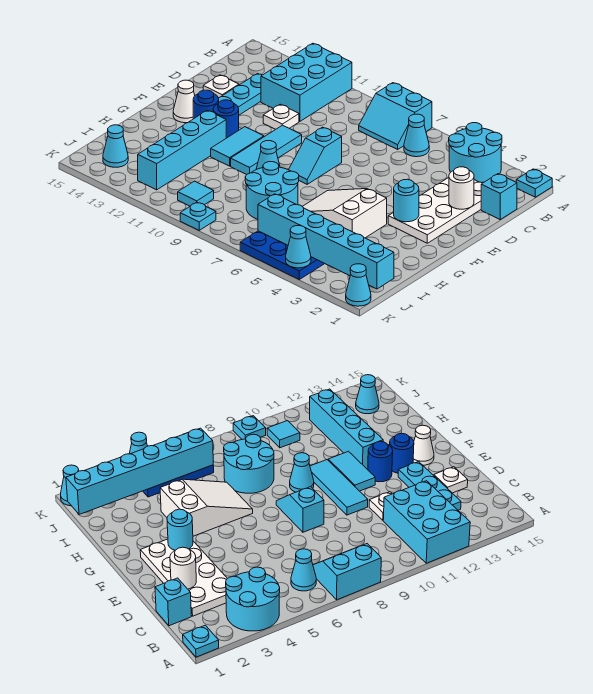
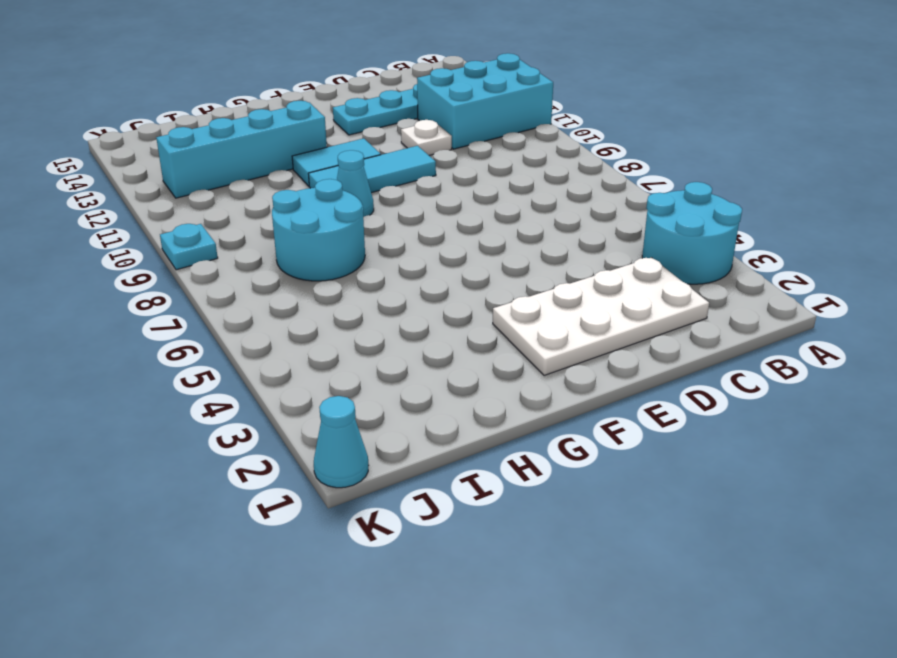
none -> cyan plate A1 level 1
none -> cyan slope A7:B8 level 1 top A
none -> cyan cone B6 level 1

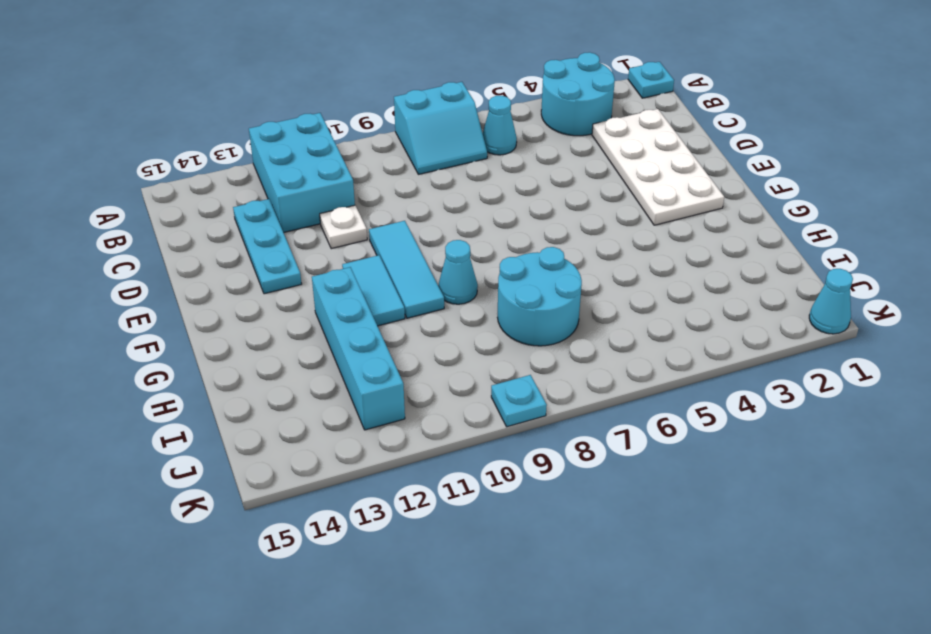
none -> cyan brick C1 level 1
none -> white plate D14 level 1
none -> cyan slope E8:F8 level 1 top E

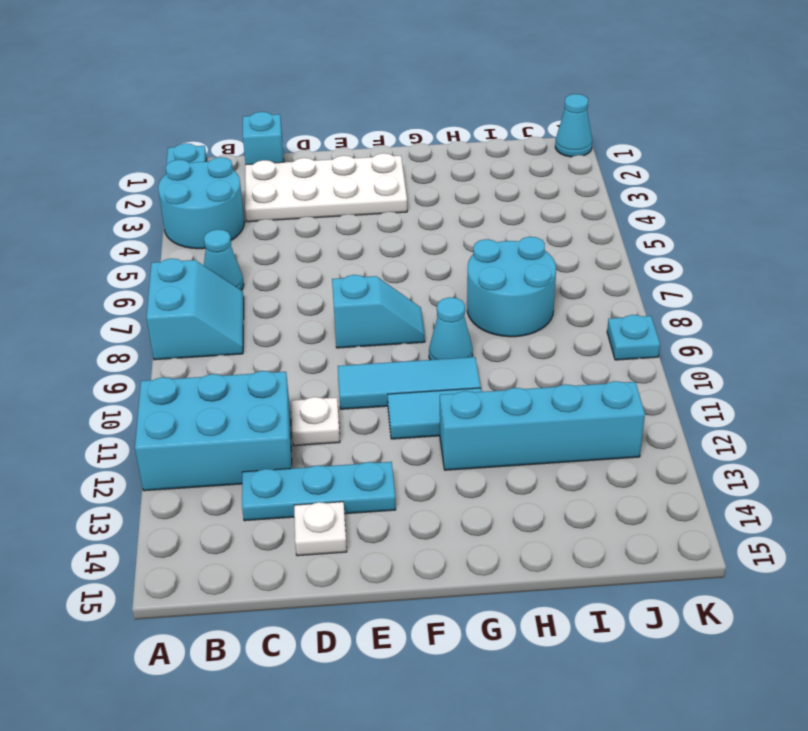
none -> blue round brick F12 level 1
none -> blue round brick F13 level 1
none -> white cone F14 level 1

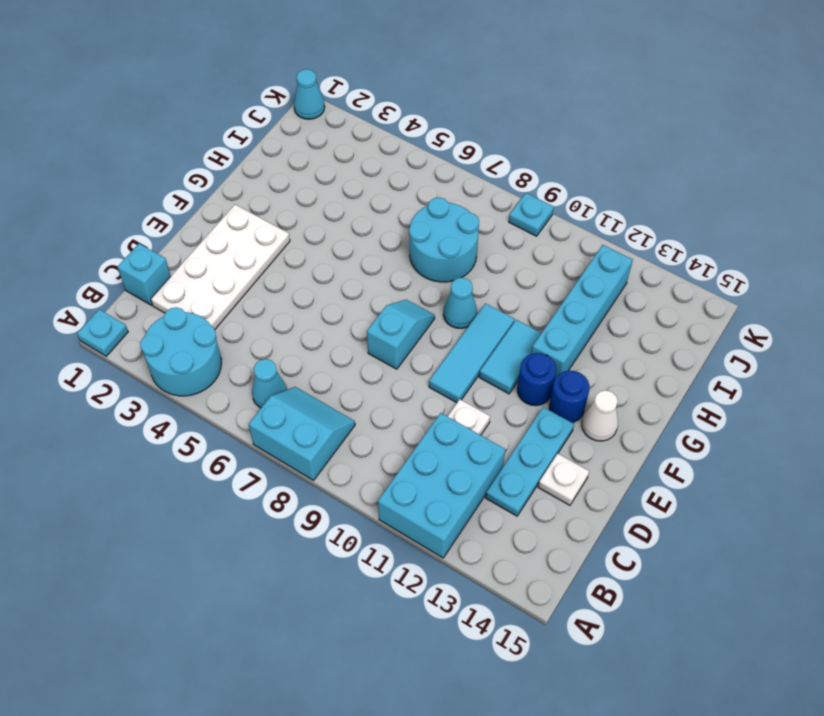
none -> white slope G4:H6 level 1 top 4
none -> blue plate J4:K6 level 1
none -> cyan tile J10 level 1

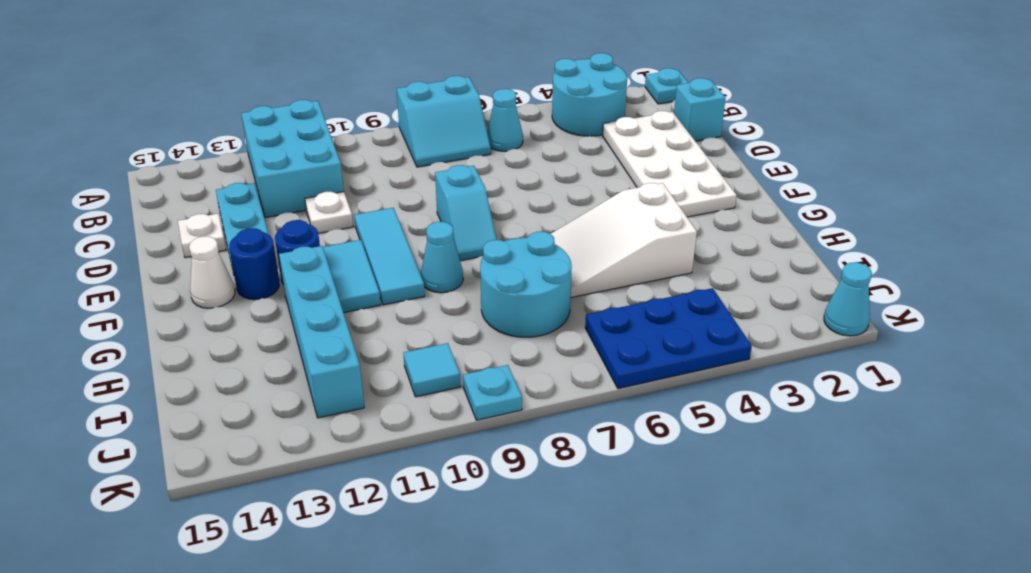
none -> cyan cone J14 level 1
none -> white round brick D2 level 2
none -> cyan round brick F3 level 2

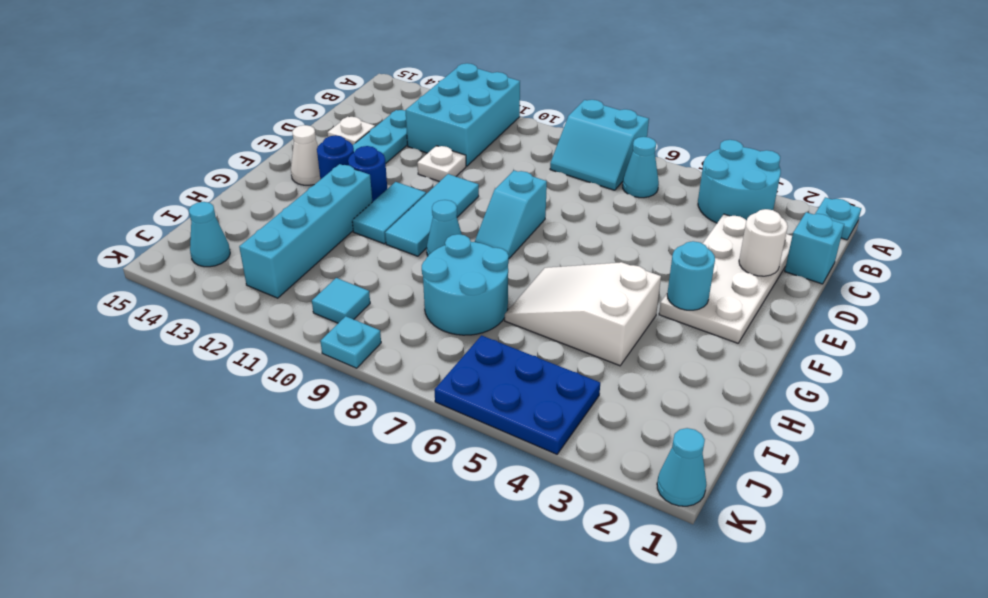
none -> cyan brick J1:J6 level 2
none -> cyan cone K4 level 2

